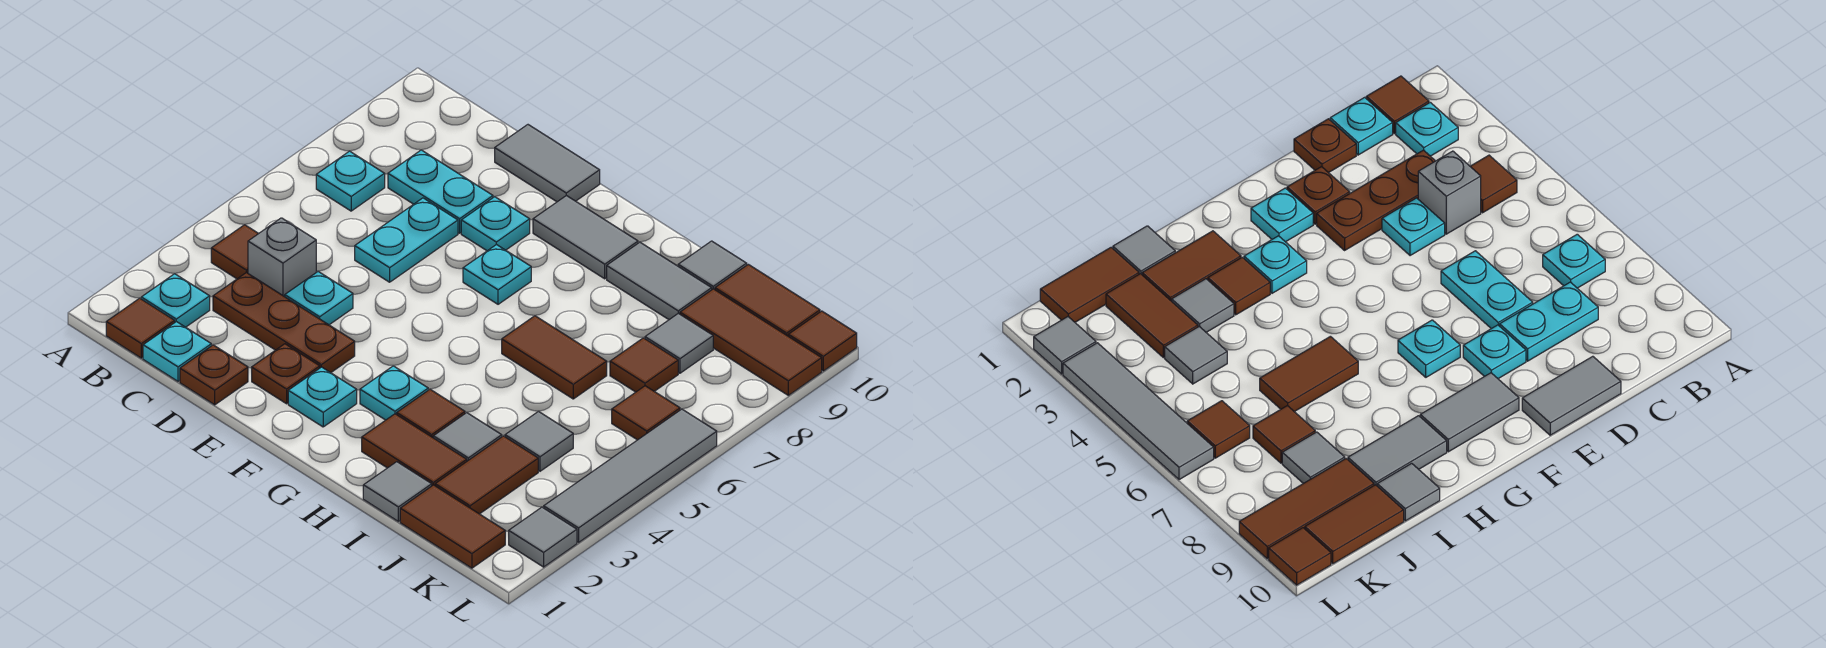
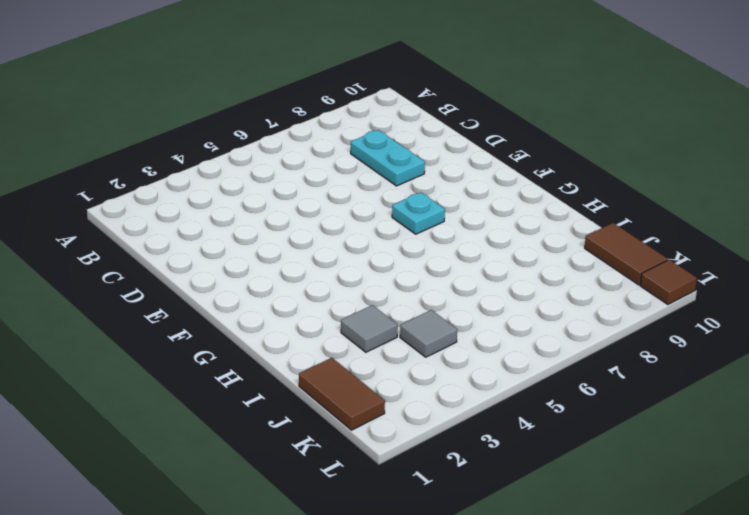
none -> brown tile B1 level 1
none -> cyan plate B2 level 1
none -> brown tile B4 level 1
none -> cyan plate B7 level 1

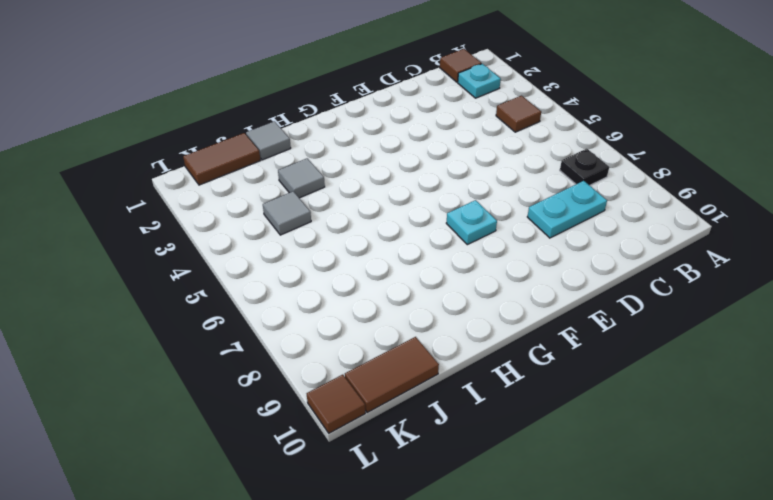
black plate B7 level 1 -> cyan plate B7 level 1
none -> cyan plate C1 level 1
none -> brown plate C3:E3 level 1
none -> grey brick C4 level 1
none -> brown plate D1 level 1

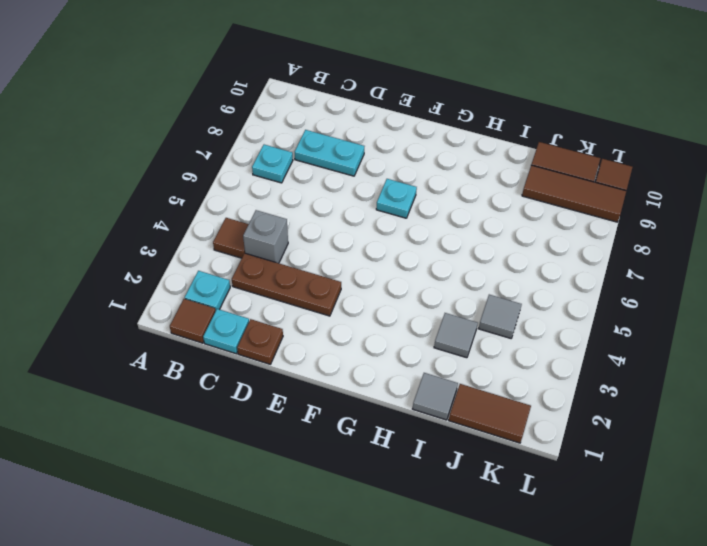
none -> cyan plate D4 level 1
none -> cyan plate D6:D7 level 1
none -> grey tile D10:E10 level 1
none -> brown plate E2 level 1

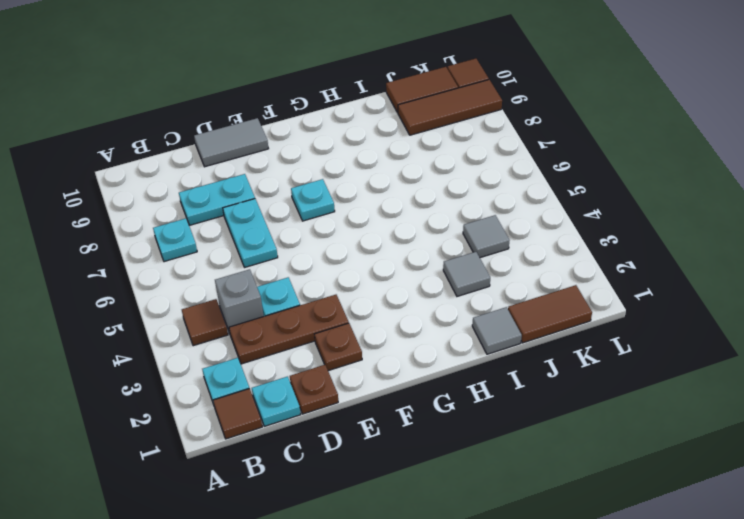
none -> cyan plate E8 level 1
none -> cyan plate F2 level 1
none -> grey tile F9:G9 level 1
none -> cyan plate G3 level 1

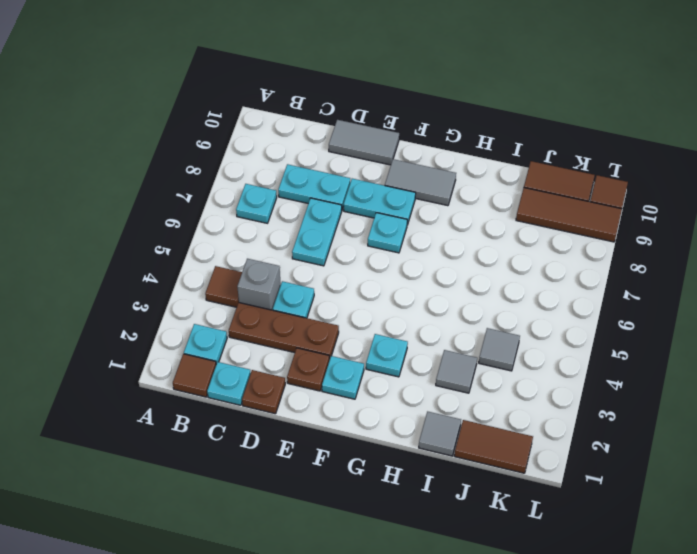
cyan plate E8:F8 level 1 -> cyan plate E8 level 1
none -> brown tile H2:I2 level 1
none -> brown tile H3 level 1
none -> brown tile H6:I6 level 1
none -> grey tile H9:I9 level 1

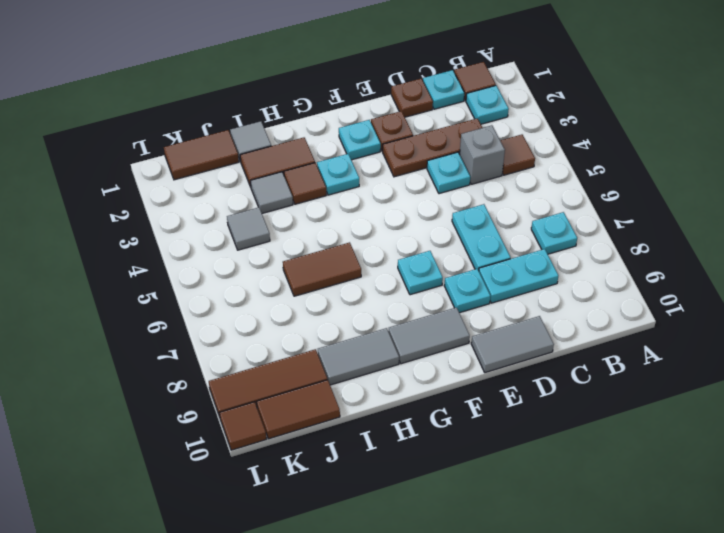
none -> grey tile I10 level 1
none -> brown tile J2:J3 level 1
none -> brown tile J7 level 1
none -> grey tile J8 level 1

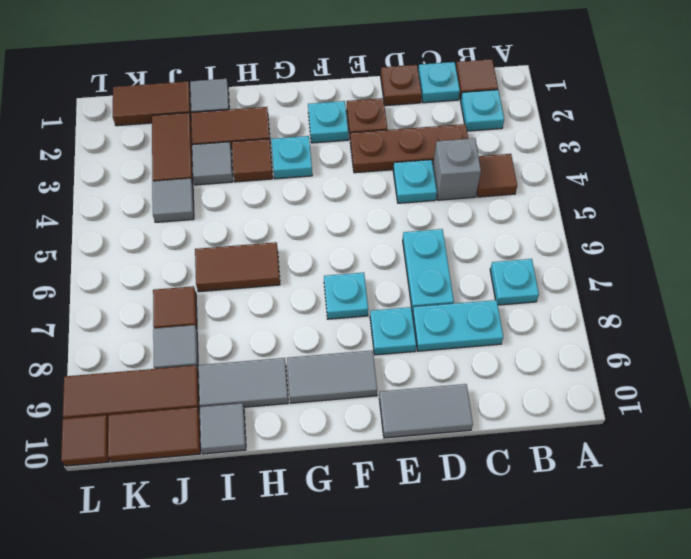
none -> brown tile K6 level 1
none -> grey tile L2 level 1
none -> grey tile L3:L6 level 1

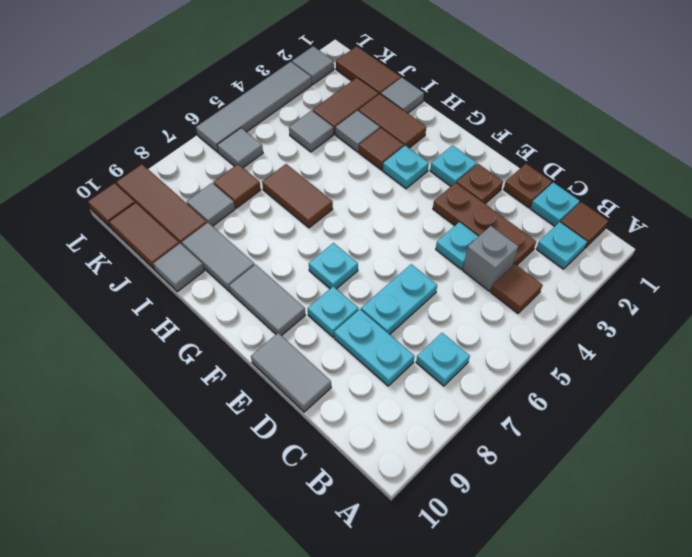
grey tile K6 level 1 -> brown tile K6 level 1

